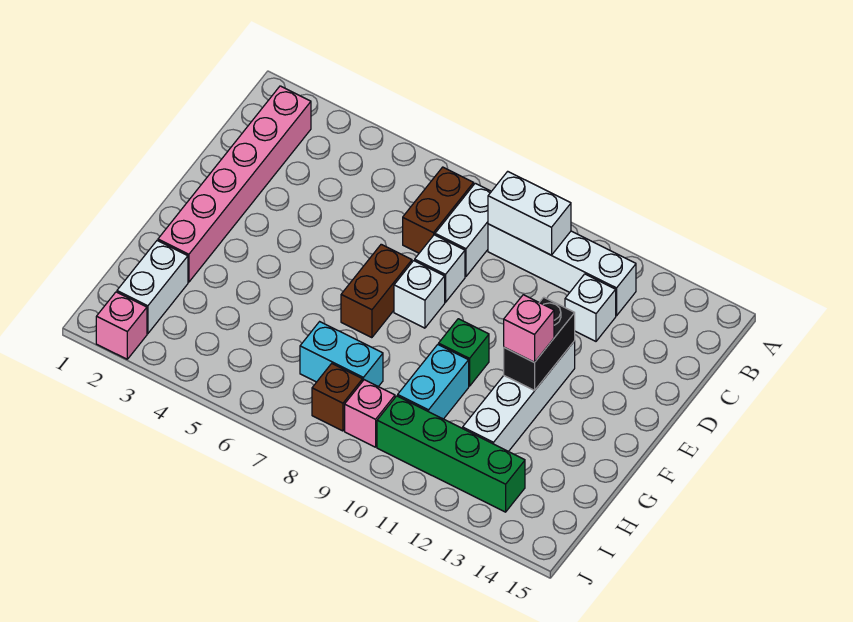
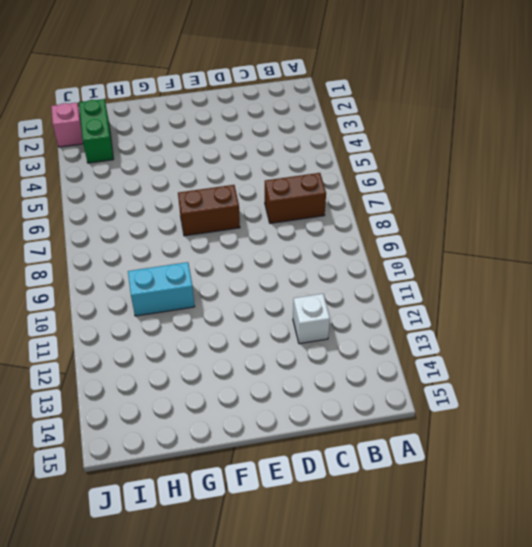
green brick I2:I3 level 1 -> white brick H2:I2 level 1
none -> pink brick B2:G2 level 1
none -> white brick B8:C8 level 1
none -> white brick B9:B12 level 1

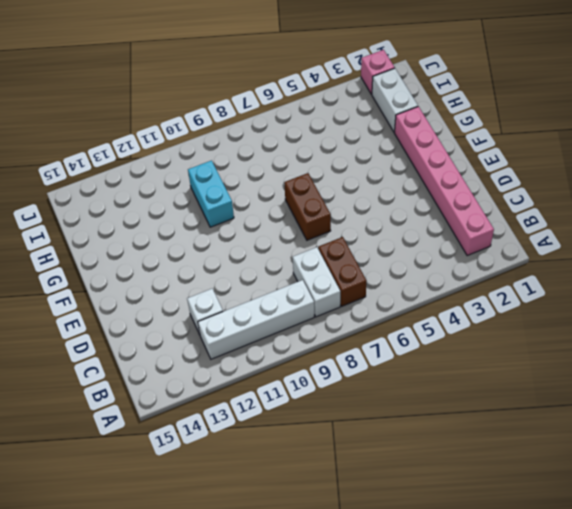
none -> white brick D8 level 1
none -> white brick E8 level 1
none -> white brick E12:H12 level 1

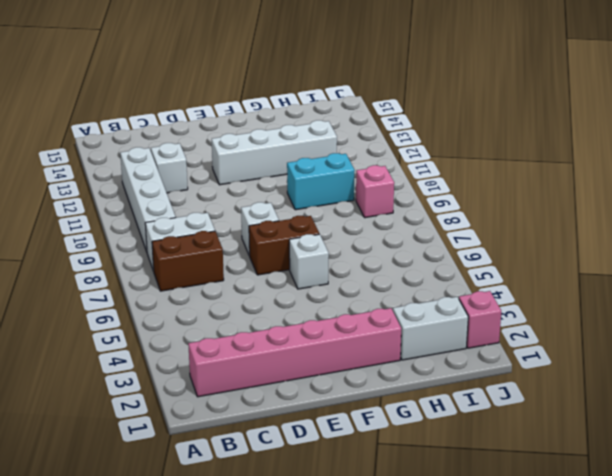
white brick F6 level 1 -> white brick D8 level 1
none -> green brick F10 level 1
none -> cyan brick H7:H8 level 1
none -> brown brick I8 level 1

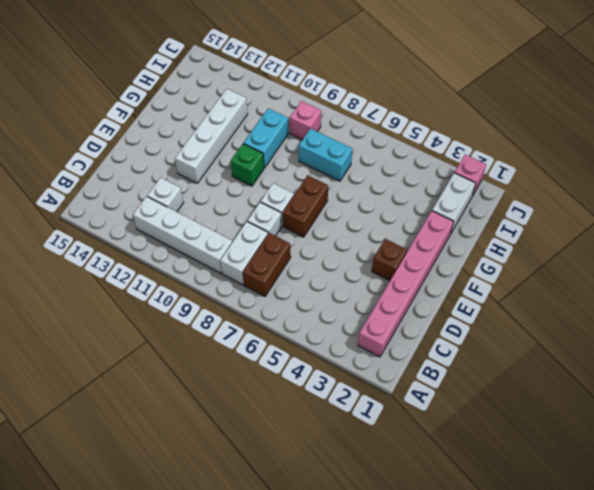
brown brick E3 level 1 -> brown brick I8 level 1
none -> green brick I10:I13 level 1
none -> white brick B9:B10 level 2
none -> black brick E12:F12 level 2

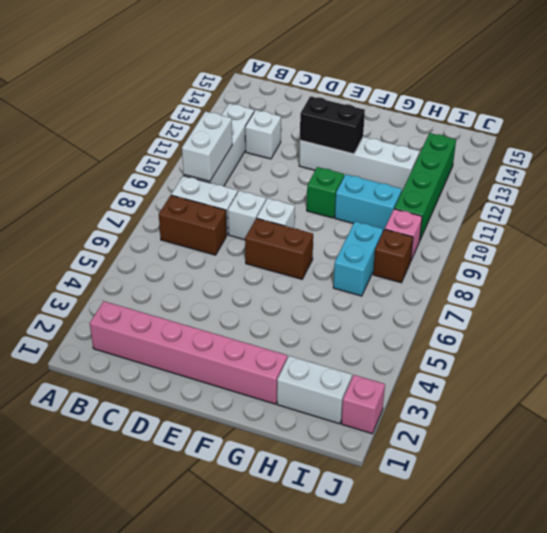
none -> pink brick F12 level 3

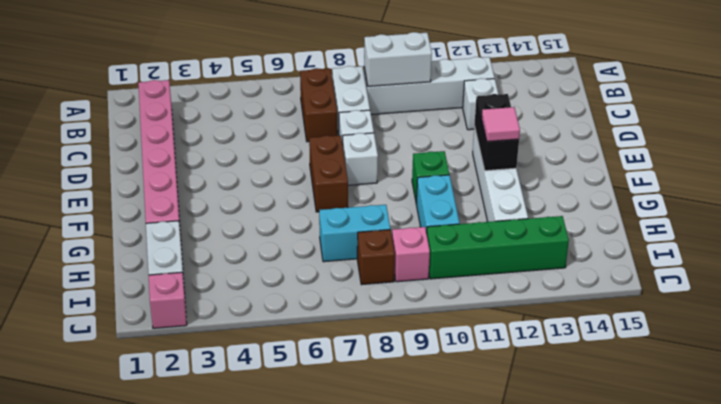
pink tile F12 level 3 -> pink brick F12 level 3

